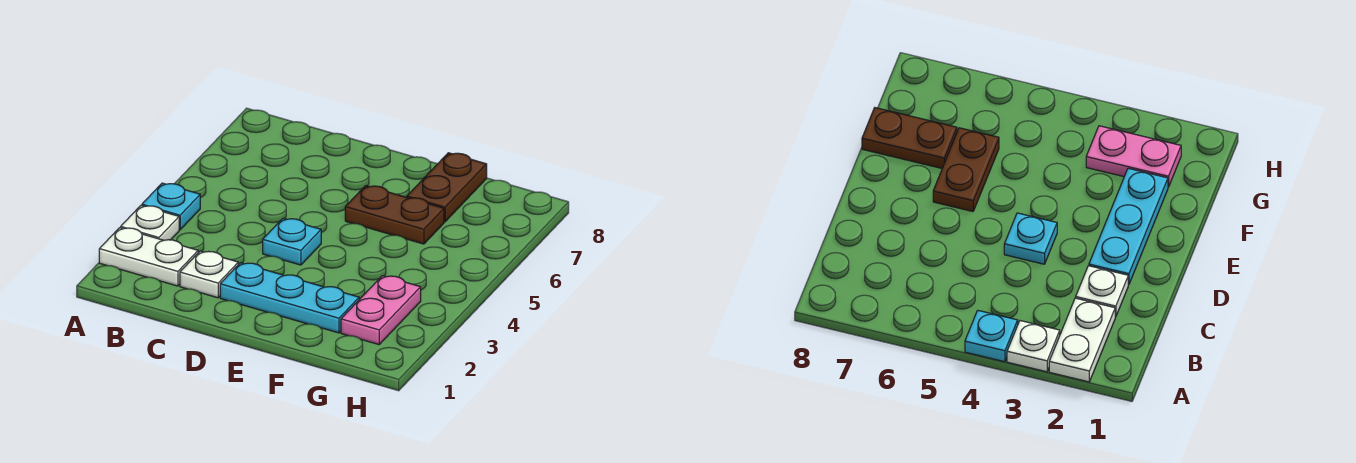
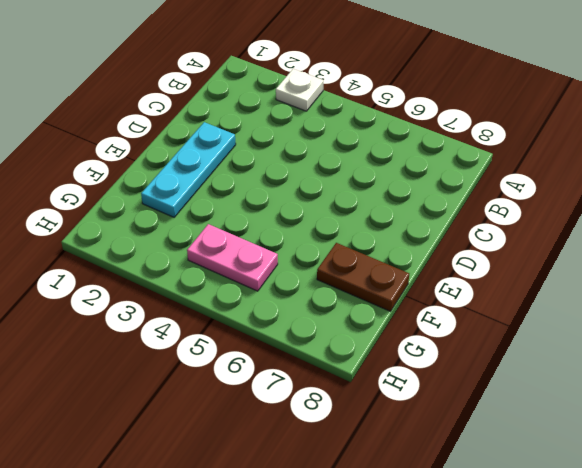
pink plate G4:G5 level 1 -> pink plate G2:G3 level 1
none -> white plate A2:B2 level 1
none -> cyan plate A4 level 1

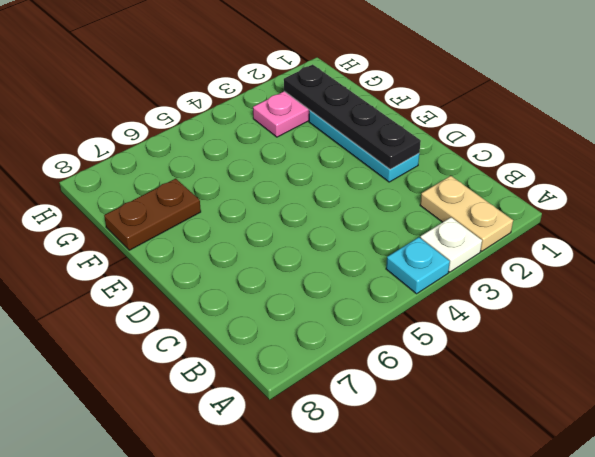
tan plate A2:B2 level 1 -> white plate A2:B2 level 1
black plate D2:G2 level 2 -> none
none -> white plate C2 level 1
none -> cyan plate D4 level 1

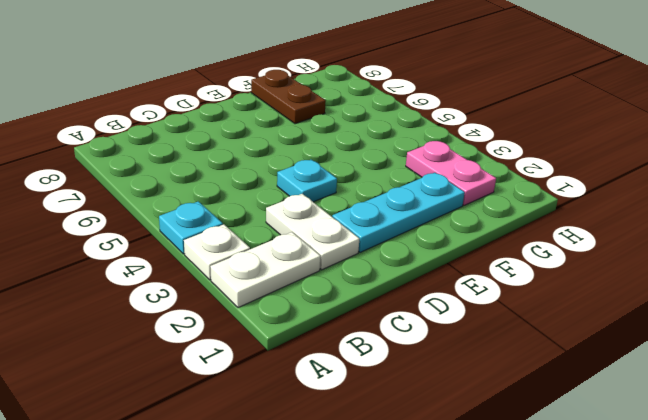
white plate C2:C3 level 1 -> white plate C2 level 1
none -> brown plate E6:F6 level 1

